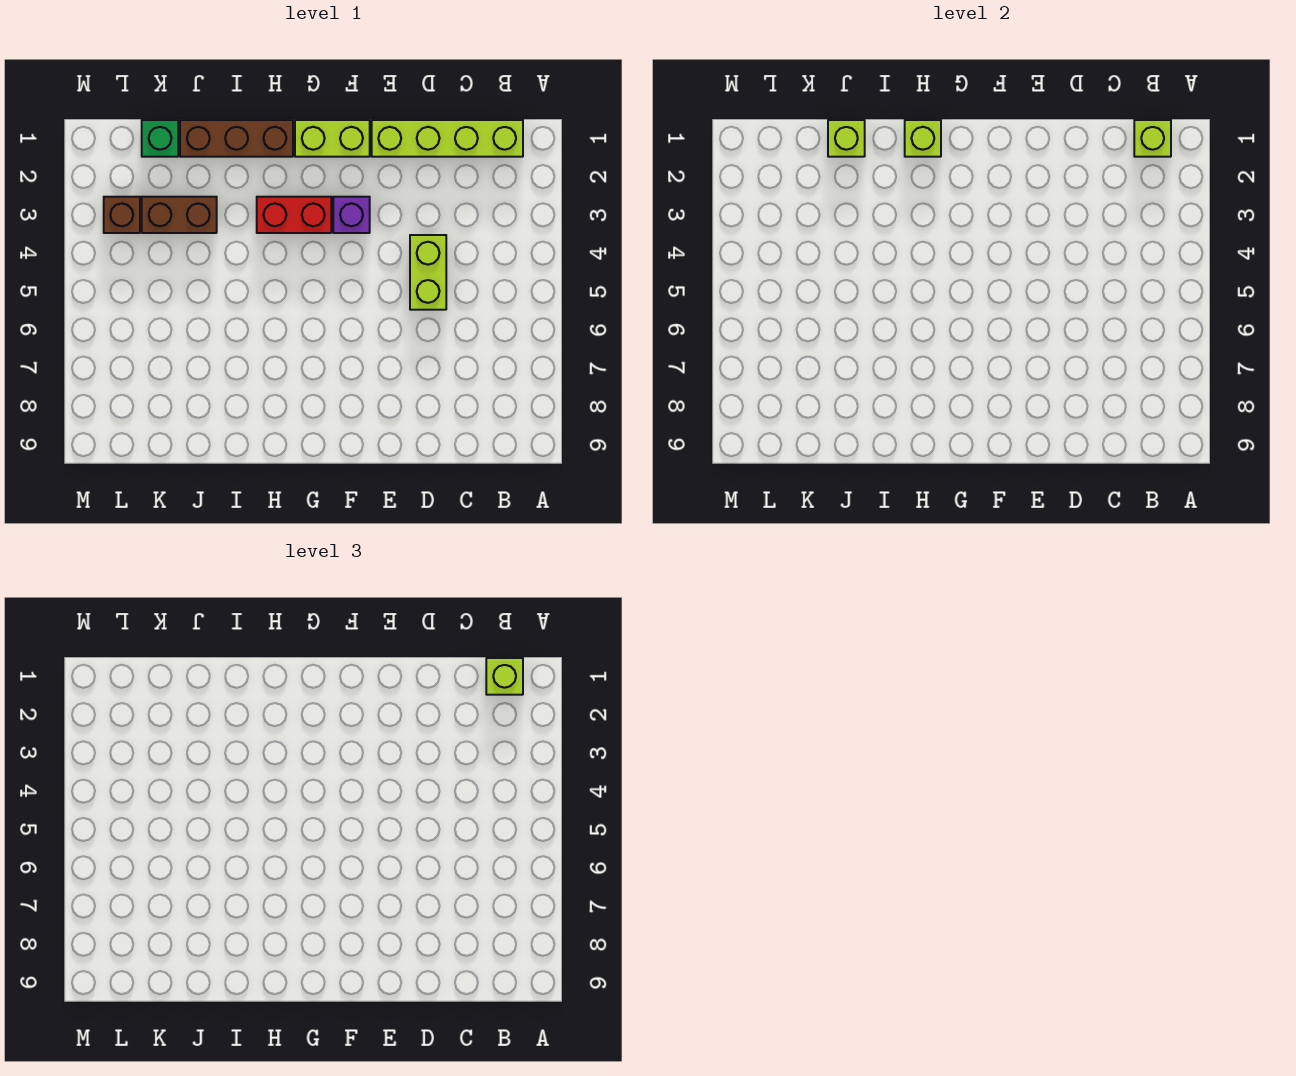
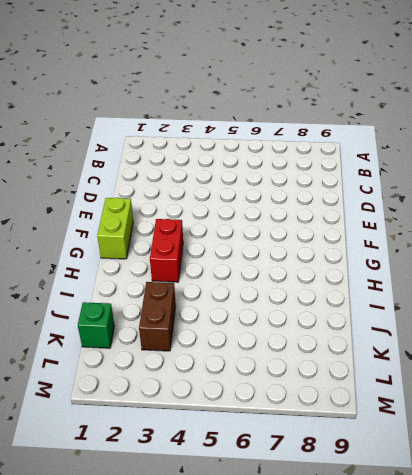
none -> lime brick B1:E1 level 1
none -> lime brick D4:D5 level 1
none -> purple brick F3 level 1

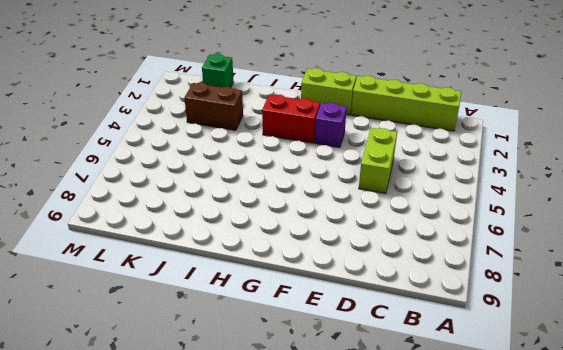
none -> brown brick H1:J1 level 1
none -> brown brick L3 level 1
none -> lime brick B1 level 2

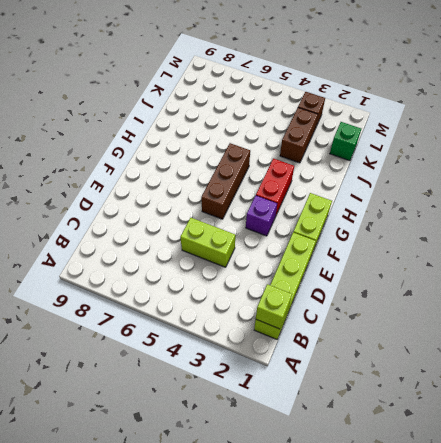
brown brick F5:H5 level 1 -> brown brick H1:J1 level 1
none -> lime brick H1 level 2
none -> lime brick J1 level 2
none -> lime brick B1 level 3

